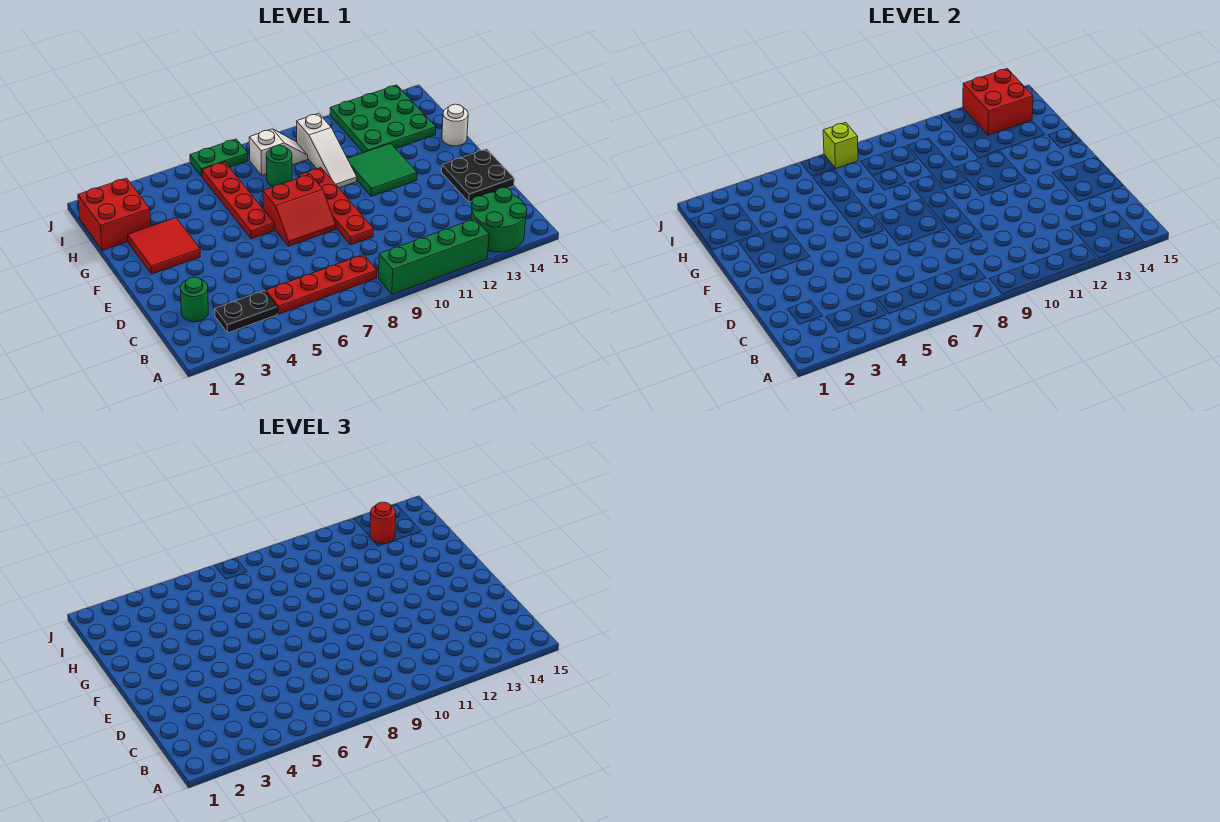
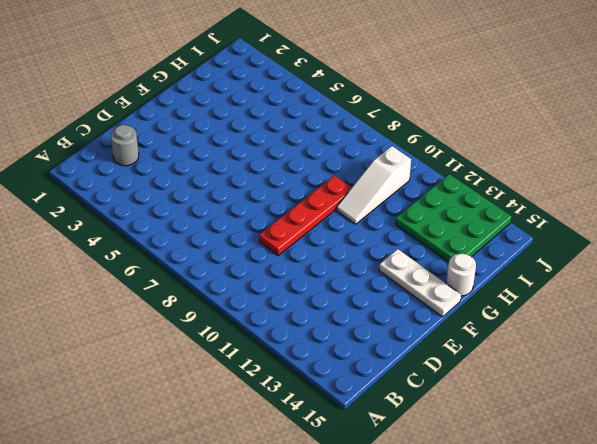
grey round brick C2 level 1 -> green round brick C2 level 1
white plate F13:F15 level 1 -> none
none -> green brick A9:A12 level 1
none -> green round brick A13:B14 level 1
none -> black plate B3:B4 level 1

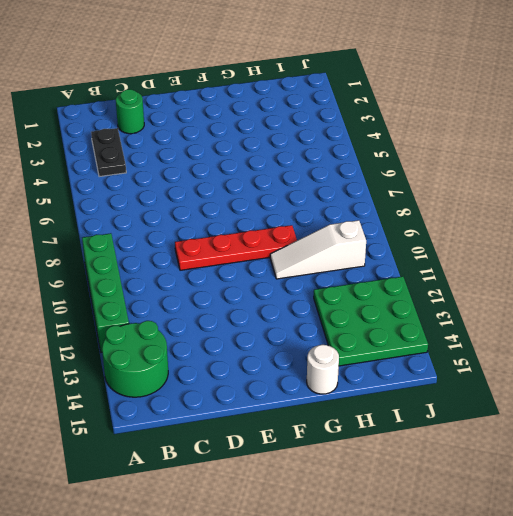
none -> red plate B5:B8 level 1
none -> black plate D14:E15 level 1
none -> red slope E7:F8 level 1 top F

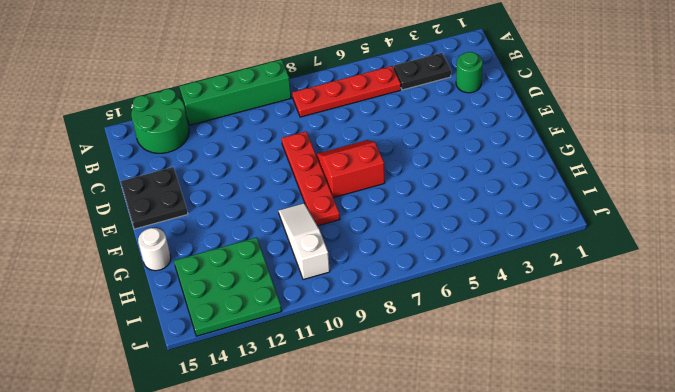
none -> red tile F2:G3 level 1
none -> red plate F6:I6 level 1
none -> green tile F11:G12 level 1

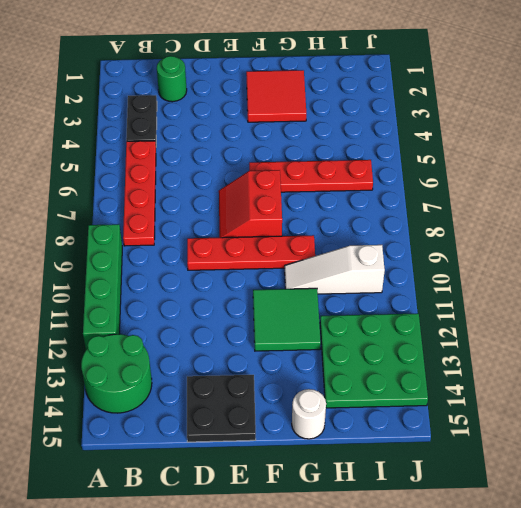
none -> red brick H1:I2 level 1
none -> green round brick H8 level 1
none -> white slope I8:I9 level 1 top 8

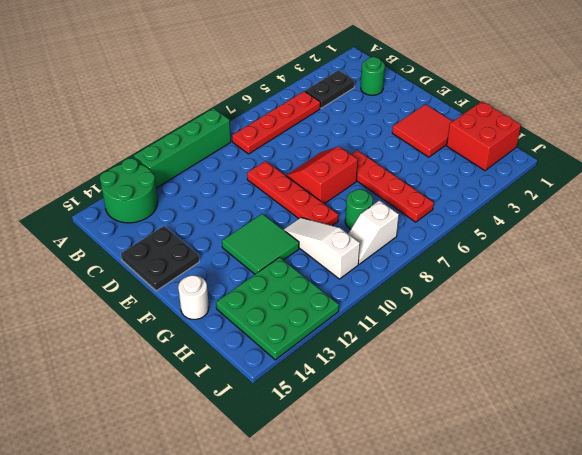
none -> green plate J6:J7 level 1
none -> red brick I13:J14 level 2
none -> lime brick J7 level 2

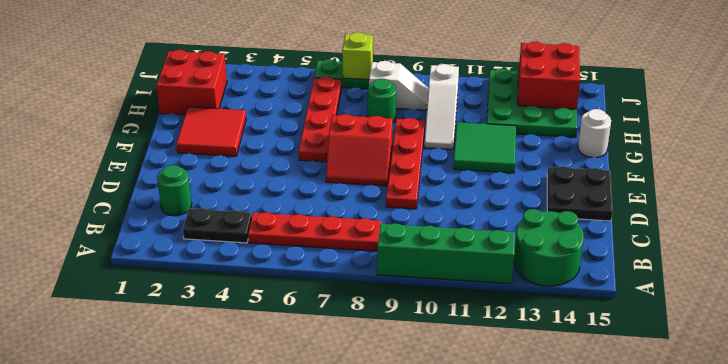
none -> red round brick I13 level 3

